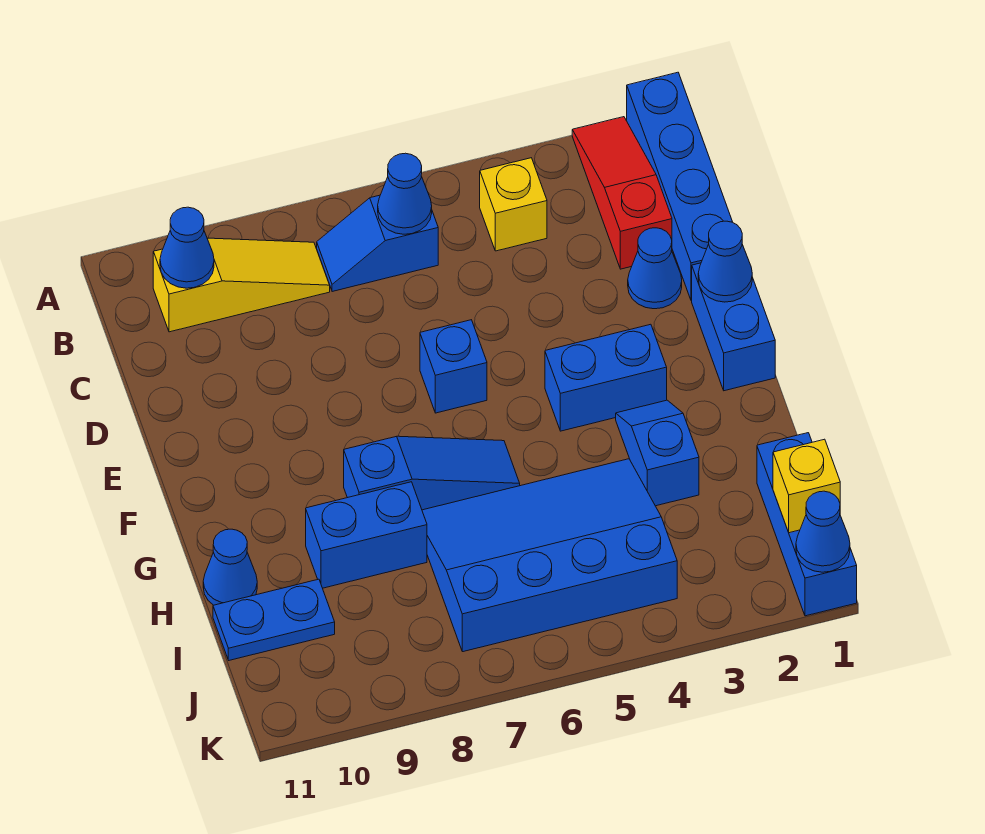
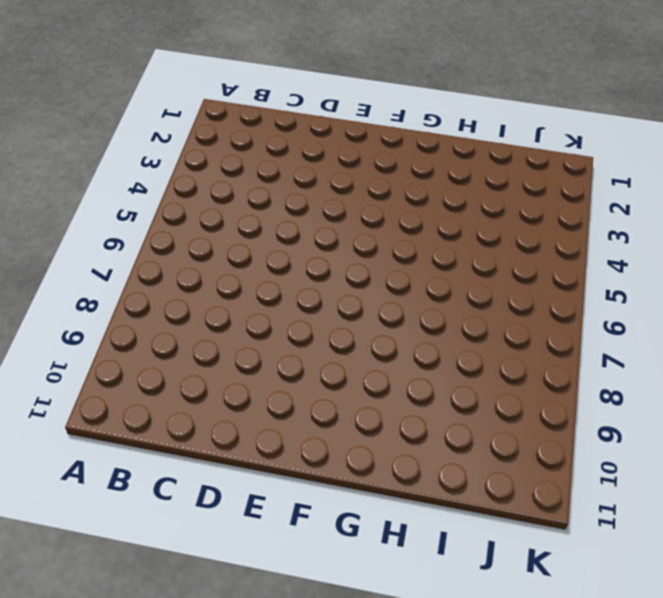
none -> blue brick A1:D1 level 1
none -> red slope A2:C2 level 1 top C
none -> yellow brick B4 level 1

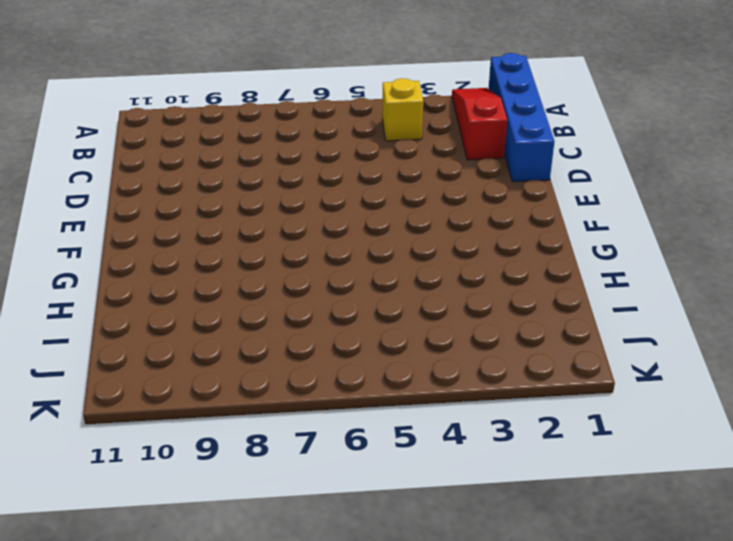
none -> blue slope B6:B7 level 1 top 6
none -> yellow slope B8:B10 level 1 top 10
none -> blue cone D2 level 1

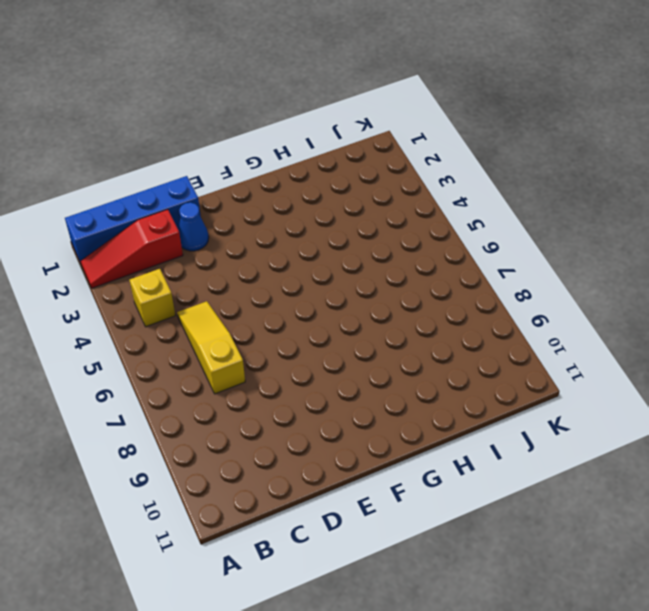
yellow slope C5:C7 level 1 top 7 -> yellow slope B8:B10 level 1 top 10
none -> blue slope B6:B7 level 1 top 6
none -> blue brick E1:F1 level 1
none -> blue brick E6 level 1

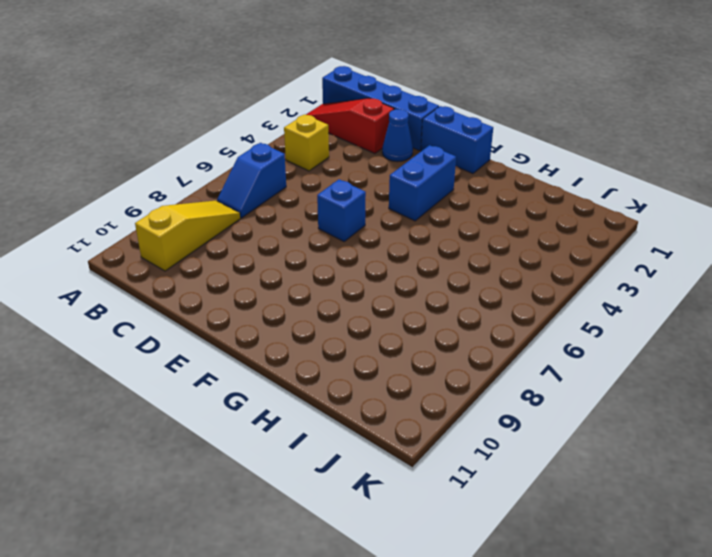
none -> blue slope G3:H3 level 1 top H
none -> blue slope G6:G8 level 1 top 8
none -> blue slope H4:J7 level 1 top J

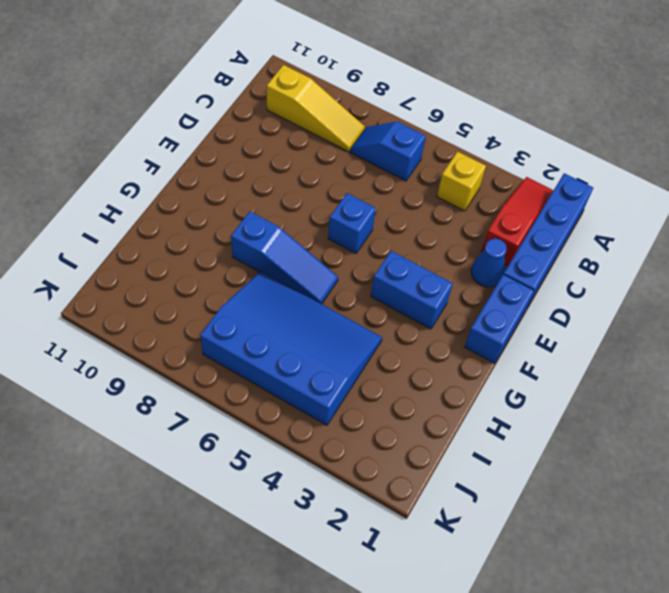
none -> blue slope G3:H3 level 1 top H
none -> blue brick H8:H9 level 1
none -> blue cone H11 level 1

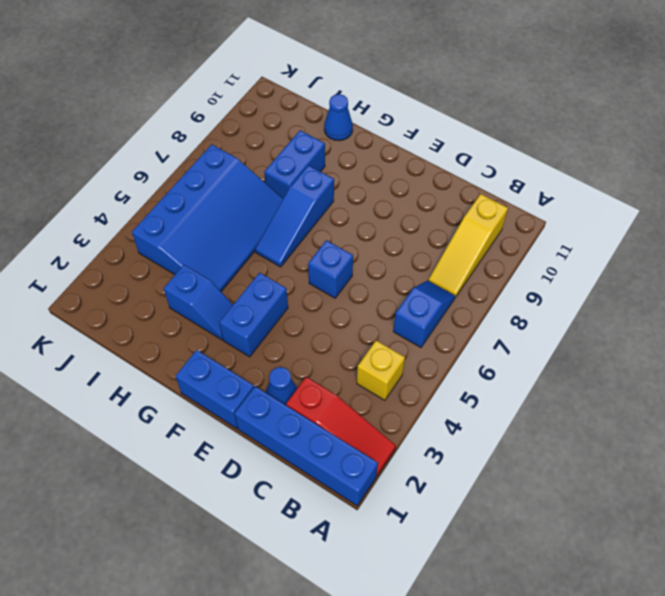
none -> blue brick I1:K1 level 1
none -> blue plate I10:I11 level 1
none -> blue cone B6 level 2

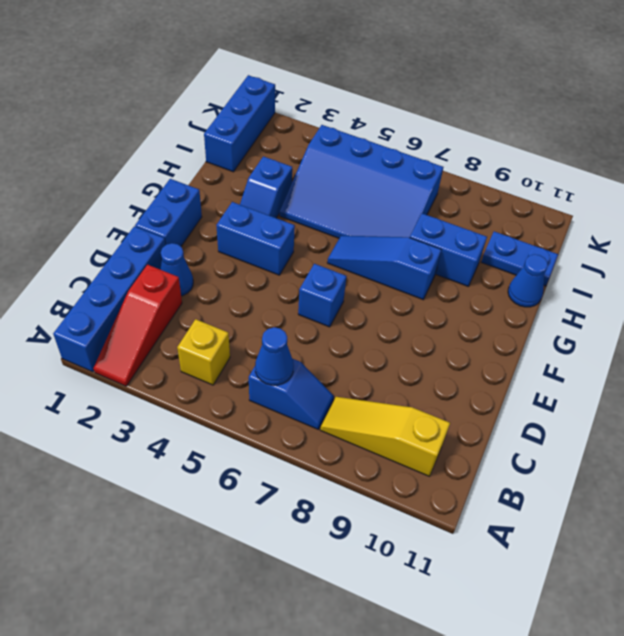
none -> blue cone B10 level 2
none -> blue cone E1 level 2
none -> yellow brick J1 level 2

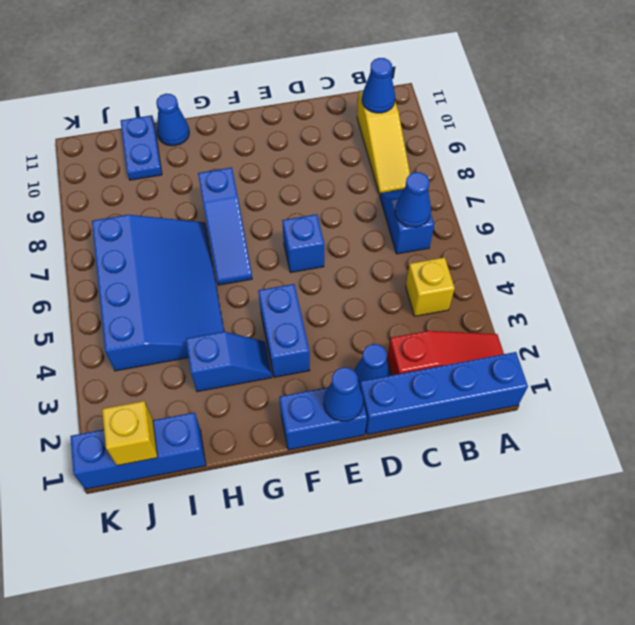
none -> blue brick H8:H9 level 1
none -> blue cone K1 level 2

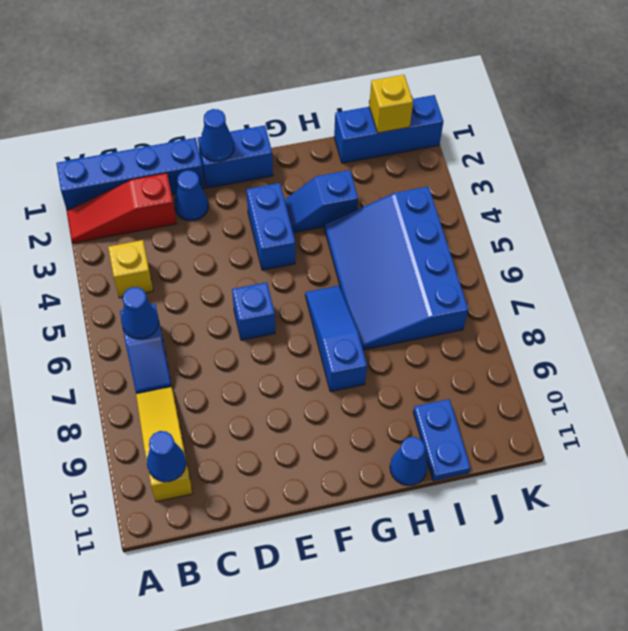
none -> blue brick H8:H9 level 1
none -> blue cone K1 level 2

